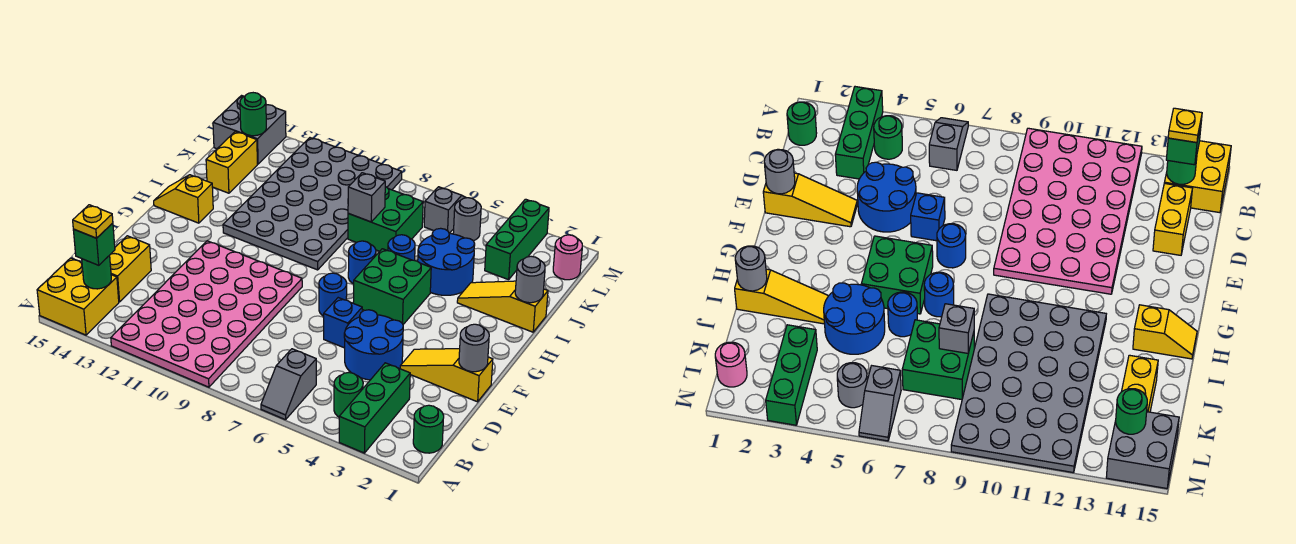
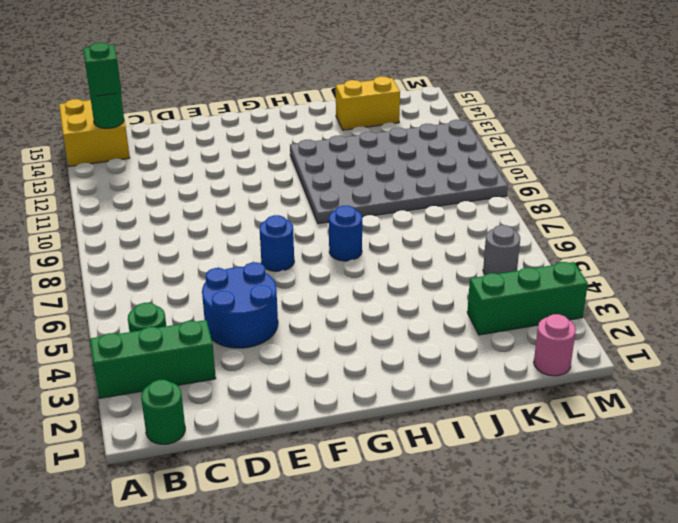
none -> grey slope A6:B6 level 1 top B
none -> pink plate A9:F12 level 1
none -> yellow brick C14:D14 level 1
none -> yellow slope E1:E3 level 1 top 1

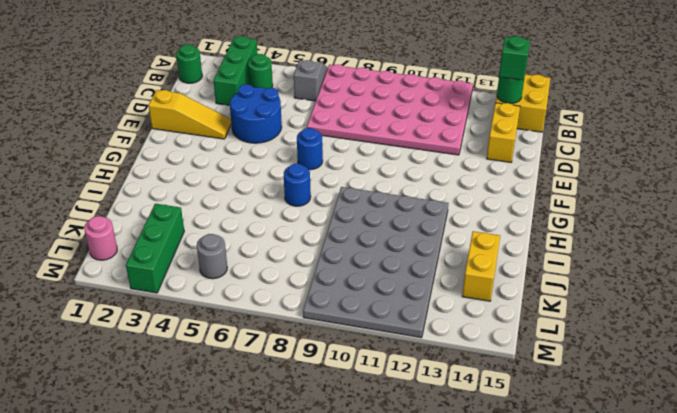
pink plate A7:D12 level 1 -> pink plate A9:F12 level 1
none -> blue brick E6 level 1
none -> green brick G5:H6 level 1
none -> yellow slope H14:H15 level 1 top 14
none -> yellow slope I1:I3 level 1 top 1

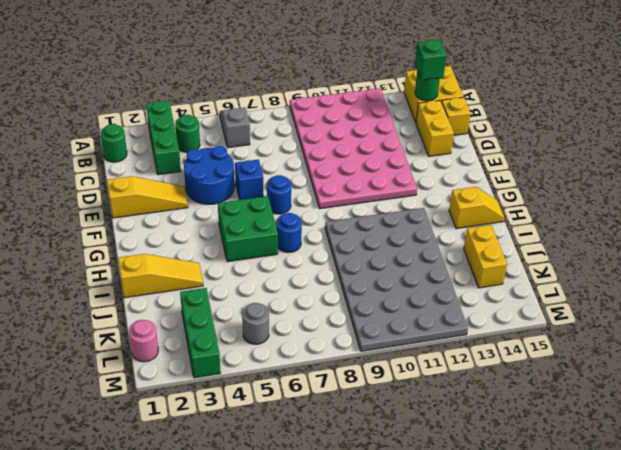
yellow brick C15 level 1 -> none
none -> blue round brick I4:J5 level 1
none -> blue round brick I6 level 1
none -> green brick J7:K8 level 1
none -> grey slope L6:M6 level 1 top L

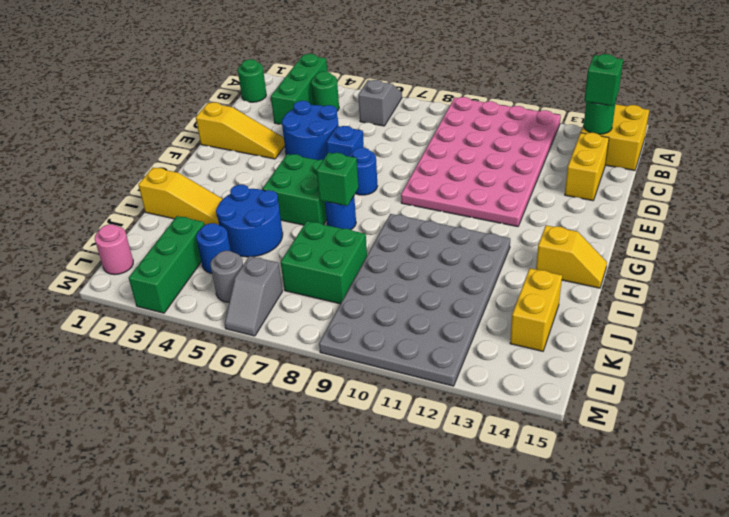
green brick H7 level 2 -> none
blue round brick K4 level 1 -> blue round brick I6 level 1
none -> grey brick L14:M15 level 1
none -> grey round brick E1 level 2
none -> grey round brick I1 level 2
none -> grey brick J8 level 2

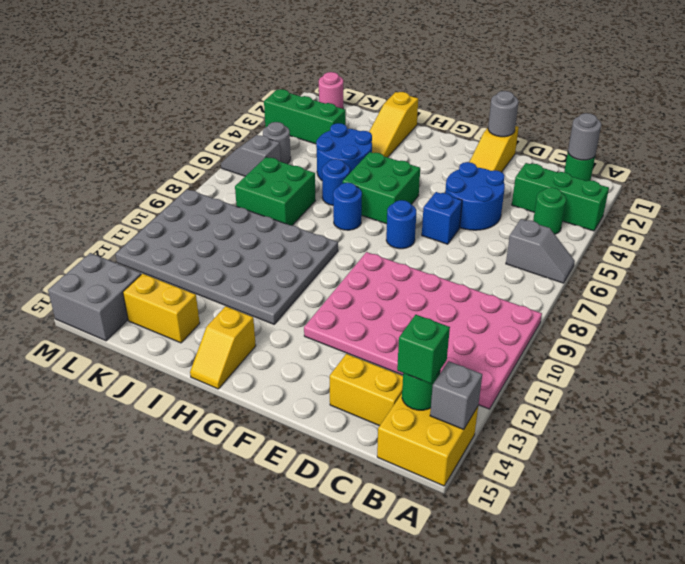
grey brick A14 level 2 -> grey brick J8 level 2
grey round brick B1 level 2 -> grey round brick I1 level 2
none -> green round brick L14 level 2
none -> yellow plate B14 level 4

